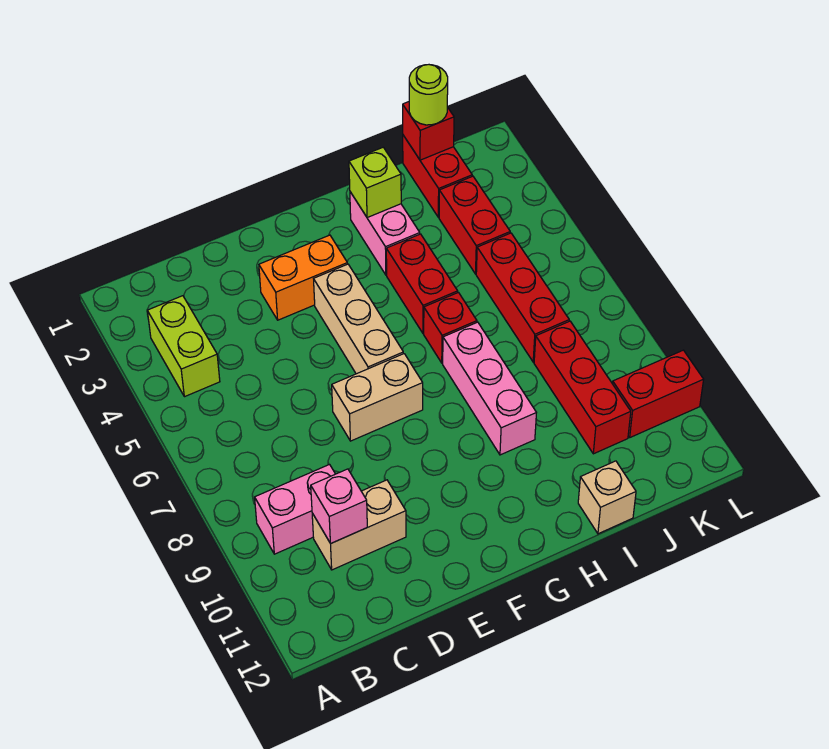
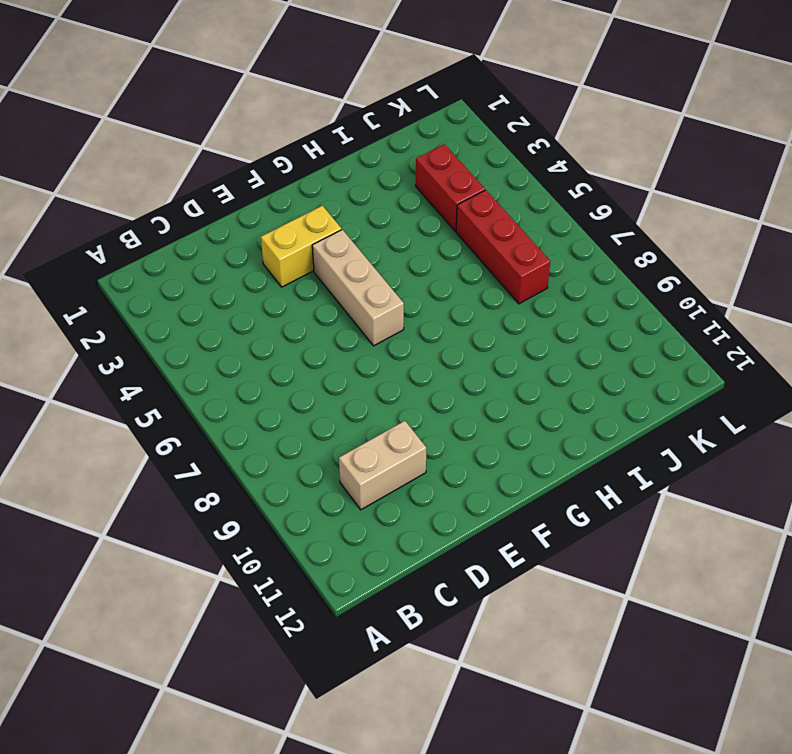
yellow brick E3:F3 level 1 -> orange brick E3:F3 level 1
none -> lime brick B3:B4 level 1
none -> pink brick B9:C9 level 1
none -> tan brick E7:F7 level 1

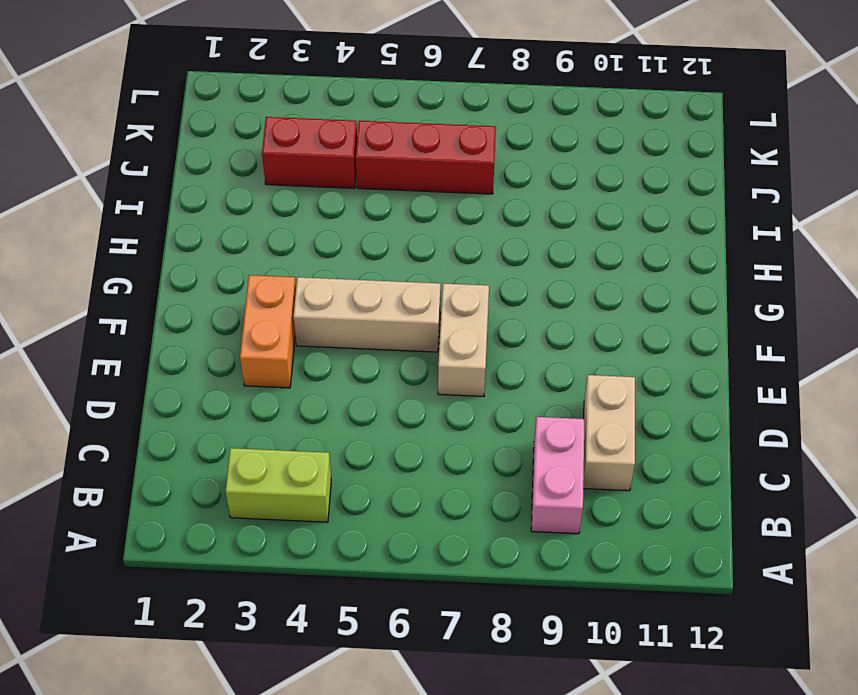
none -> pink brick H2:H3 level 1
none -> red brick H4:H5 level 1
none -> red brick H6 level 1

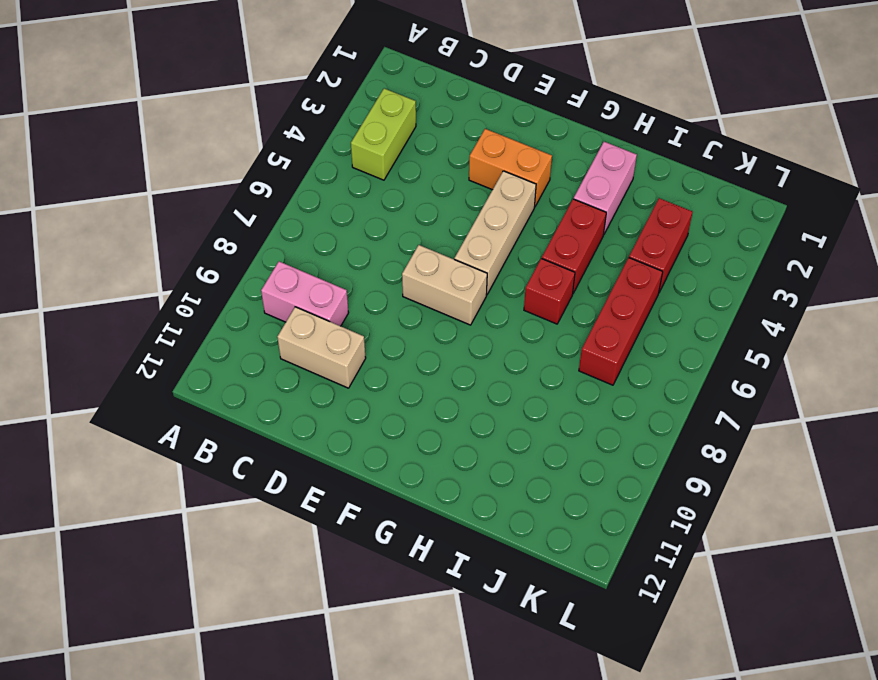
none -> pink brick H7:H9 level 1
none -> tan brick I12 level 1
none -> red brick J1:J2 level 1

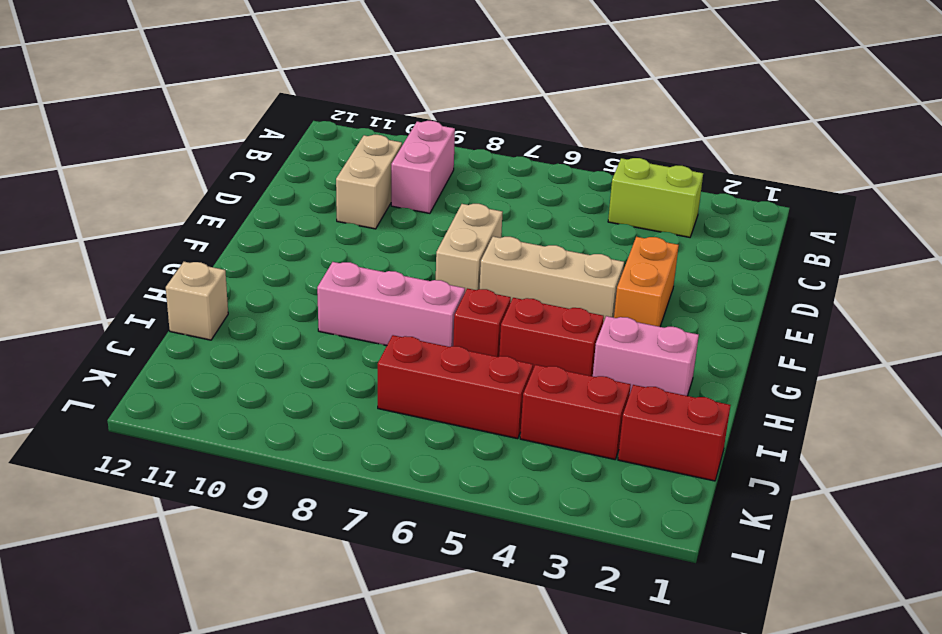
none -> red brick J8:J10 level 1
none -> red brick K10:L10 level 1
none -> pink brick C10 level 2

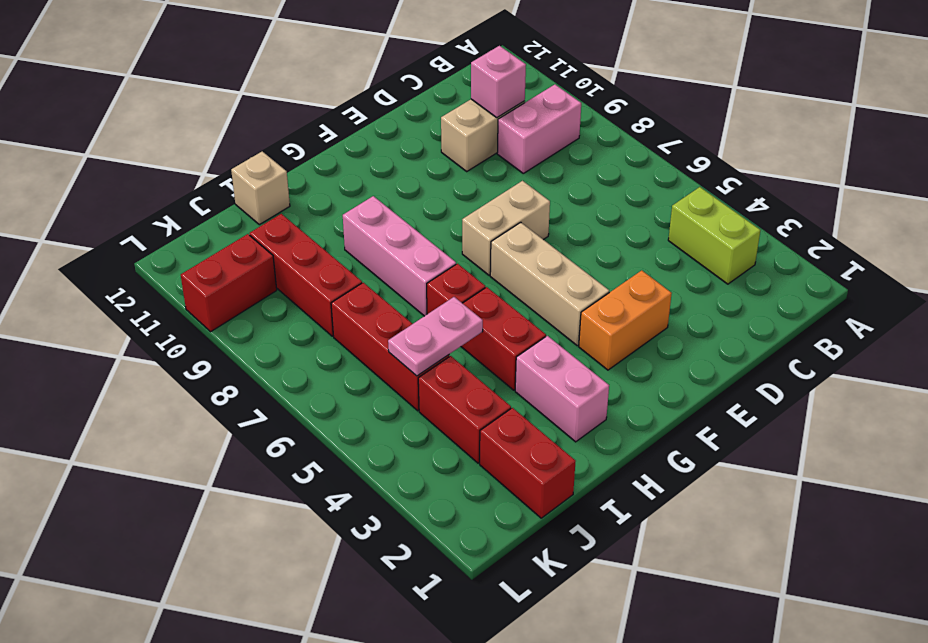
pink plate I5:J5 level 2 -> none
none -> lime brick H2 level 2
none -> red brick J1 level 2
none -> lime round brick J1 level 3

